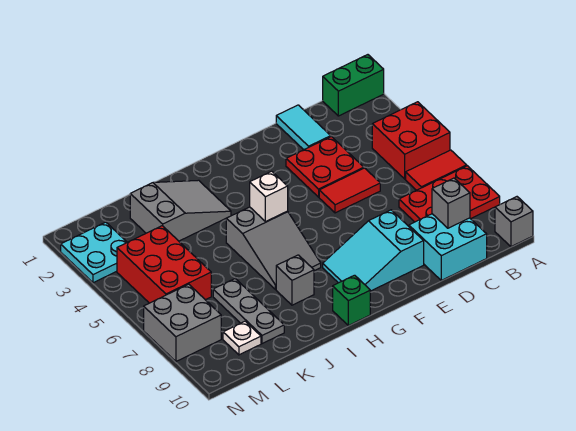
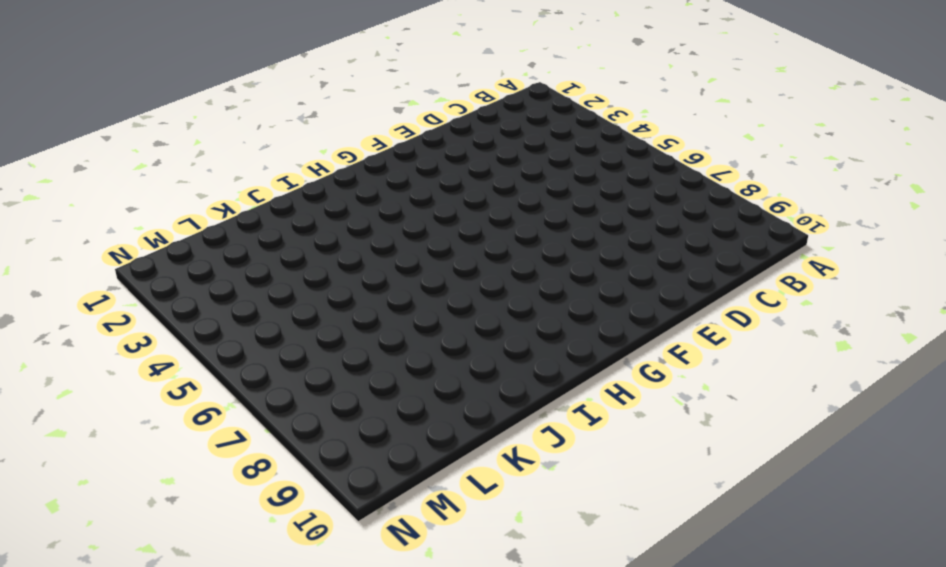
none -> green brick A1:B1 level 1
none -> red brick A4:B5 level 1
none -> red tile A6:B6 level 1

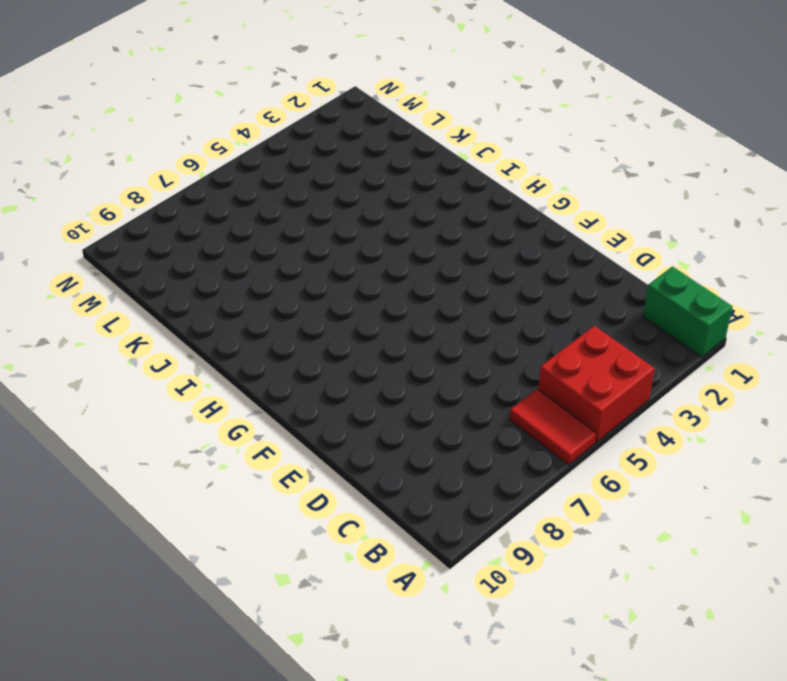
none -> red plate A7:C8 level 1
none -> grey brick A10 level 1
none -> cyan brick C9:D10 level 1

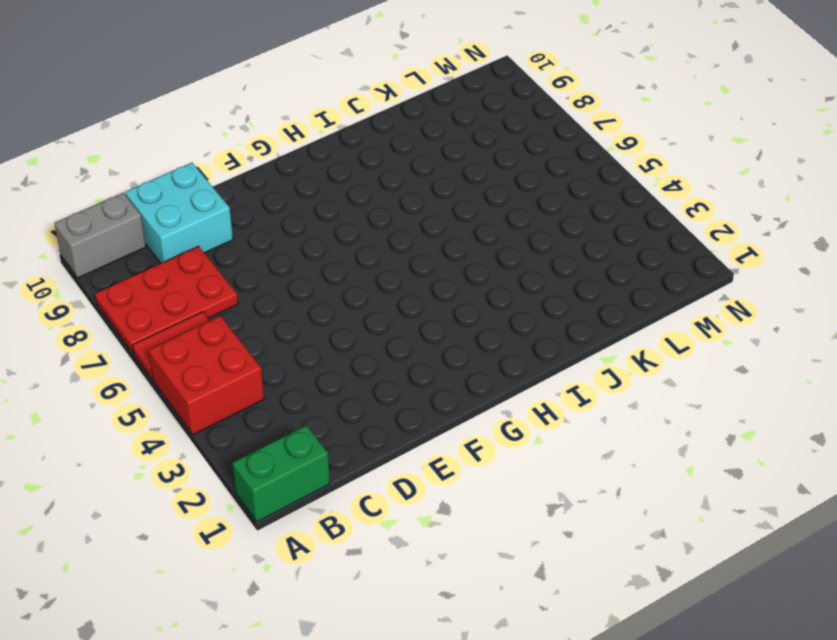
grey brick A10:B10 level 1 -> grey brick A10 level 1
none -> cyan tile D1:D2 level 1
none -> red plate D3:E4 level 1
none -> red tile D5:E5 level 1

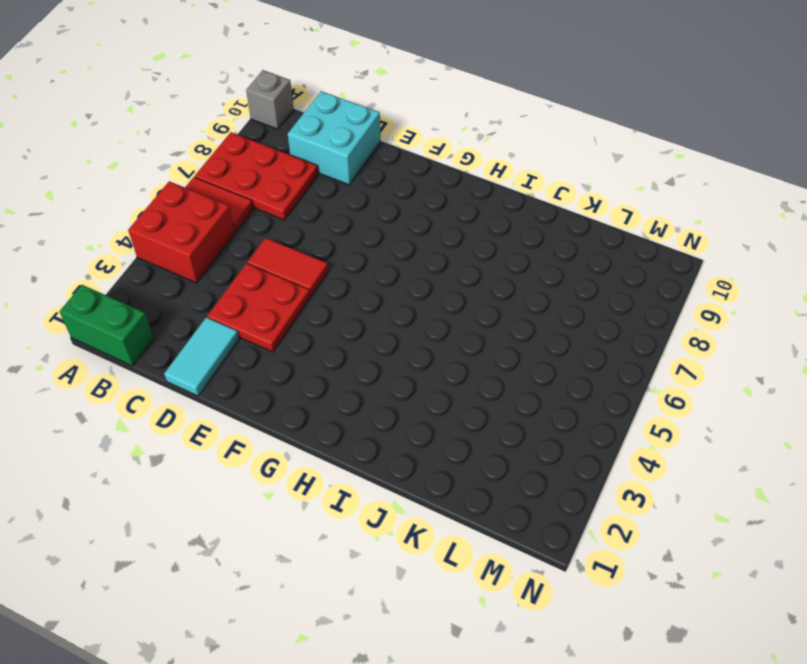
none -> cyan slope E8:G9 level 1 top E
none -> grey slope H5:I7 level 1 top 5
none -> green brick H10 level 1

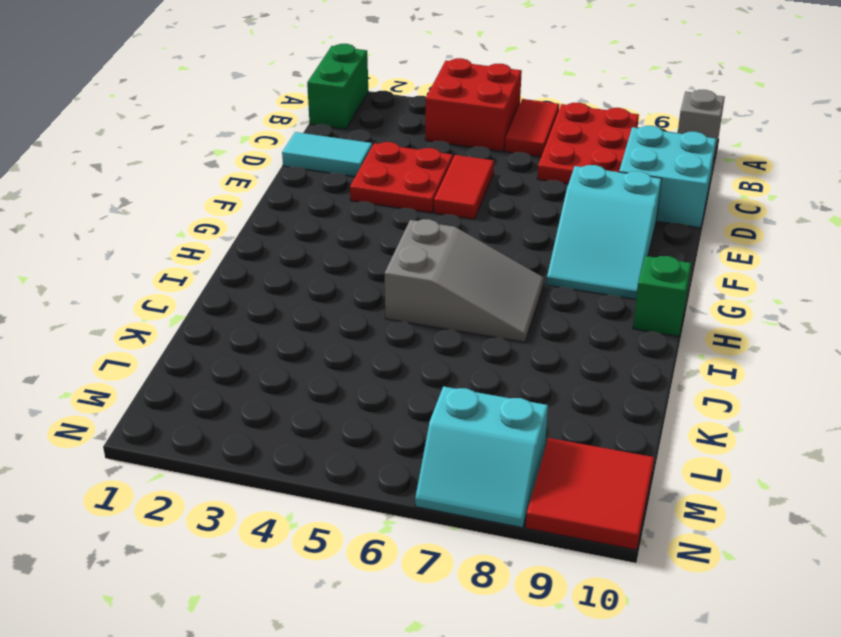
cyan slope M7:N8 level 1 top M -> grey brick M7:N8 level 1
red tile M9:N10 level 1 -> none
none -> grey slope I2:K3 level 1 top K
none -> grey brick I8 level 1
none -> grey plate K7:K9 level 1

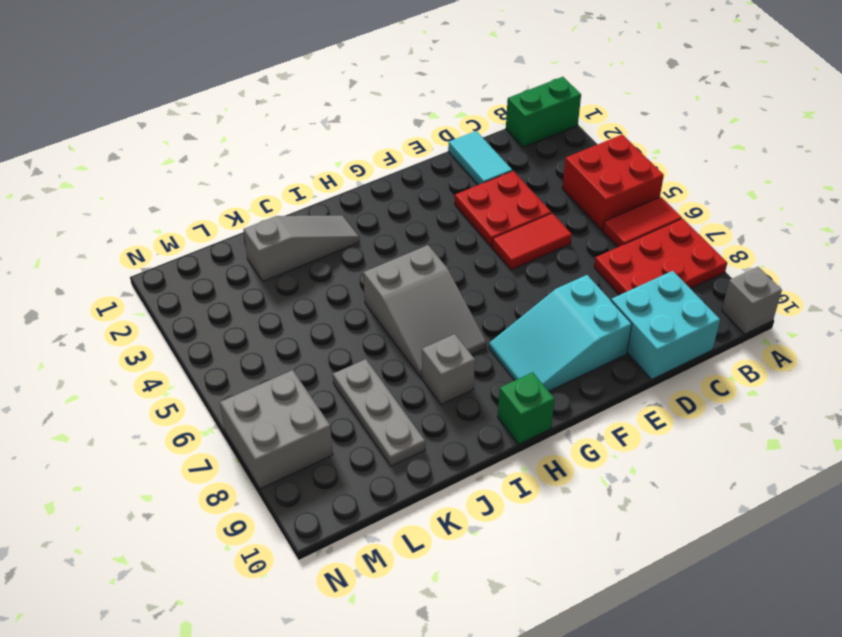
grey slope I2:K2 level 1 top K -> grey slope I2:K3 level 1 top K
none -> red brick L4:M6 level 1
none -> white plate L9 level 1
none -> cyan plate M2:N3 level 1

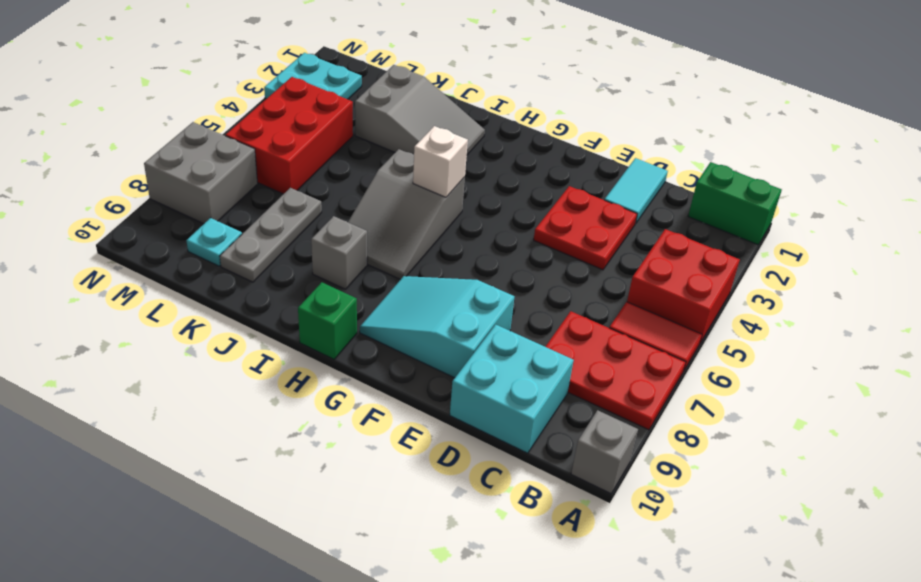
cyan plate L9 level 1 -> white plate L9 level 1
none -> red tile D5:E5 level 1
none -> grey brick C9 level 2

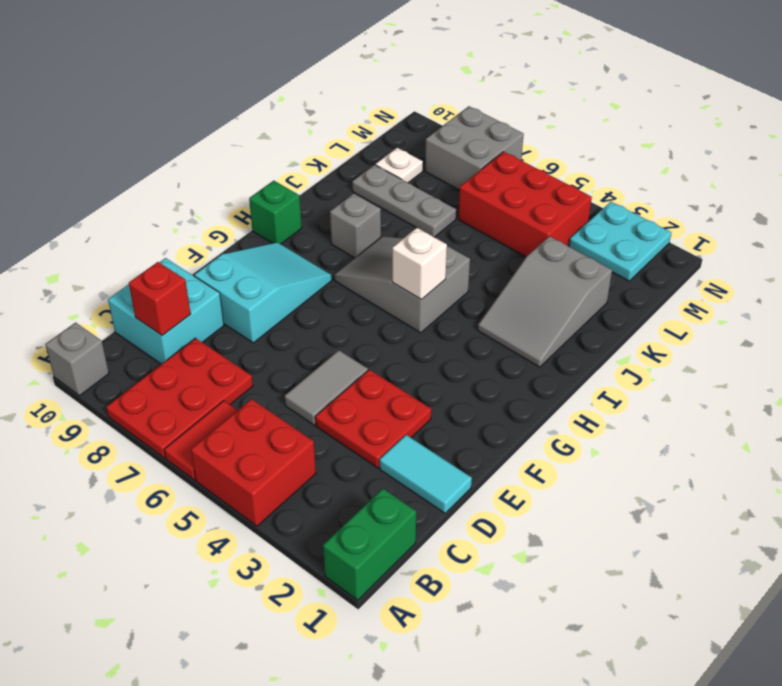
red brick C9 level 2 -> grey brick C9 level 2
grey tile D5:E5 level 1 -> red tile D5:E5 level 1

